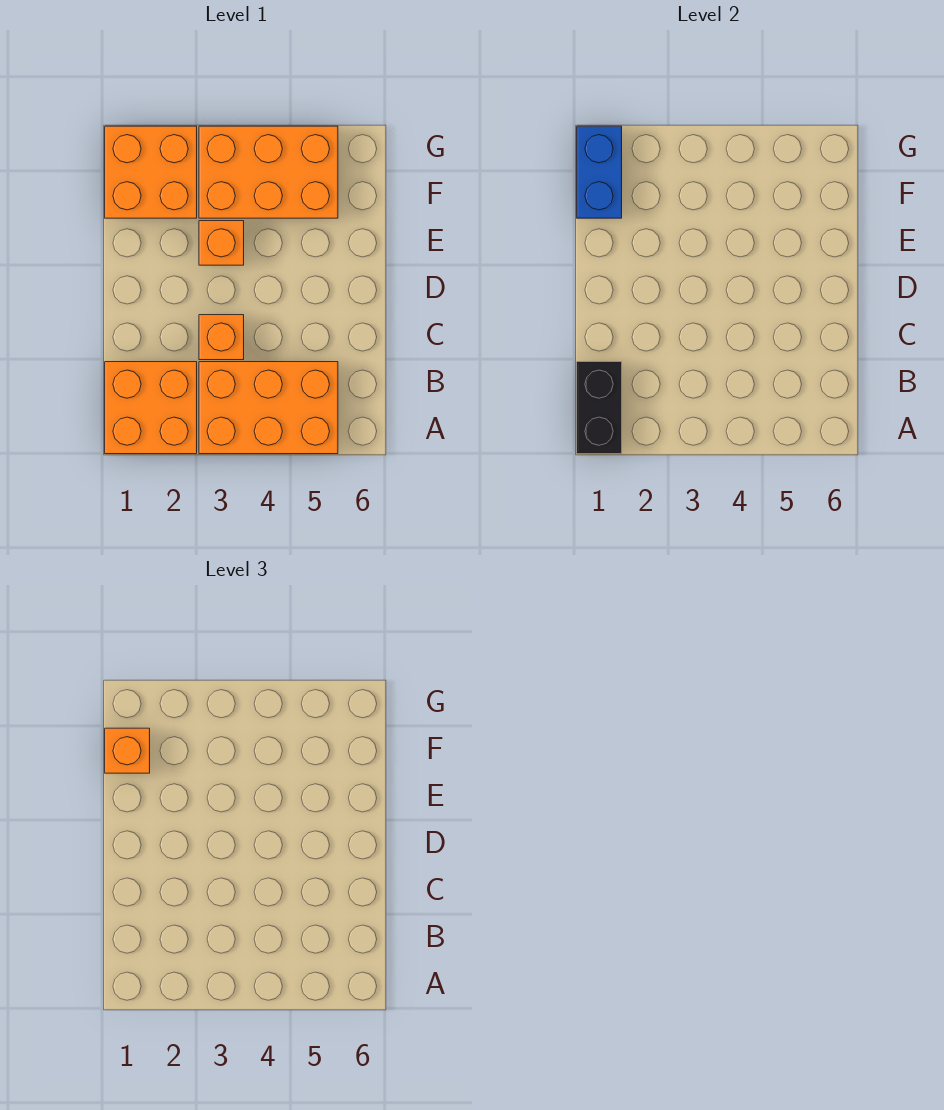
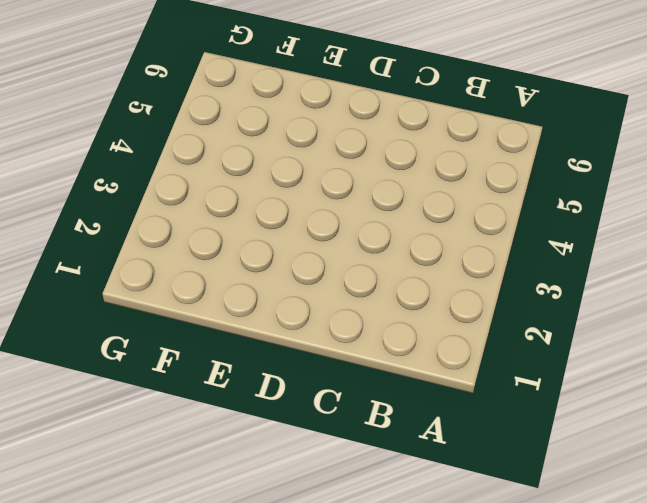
none -> orange brick A1:B2 level 1
none -> orange brick A3:B5 level 1

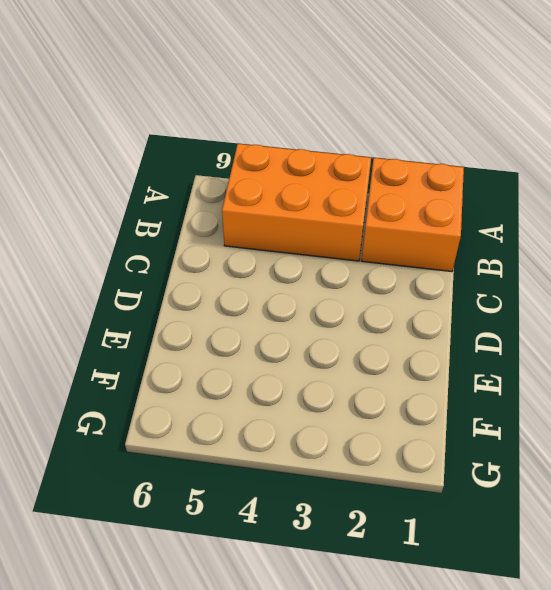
none -> orange brick C3 level 1
none -> orange brick E3 level 1

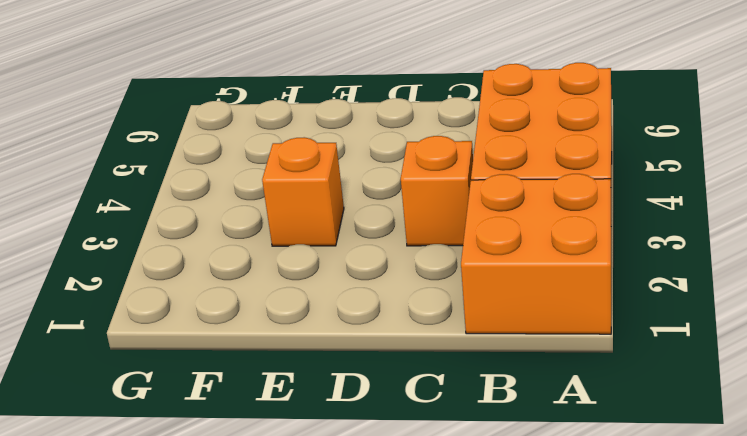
none -> orange brick F1:G2 level 1
none -> orange brick F3:G5 level 1

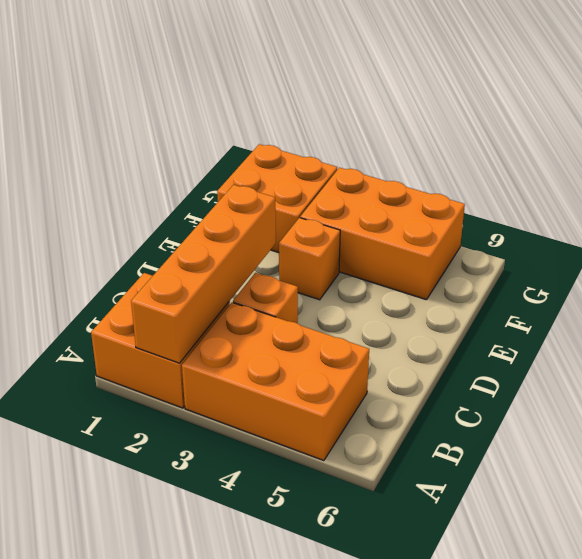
orange brick A2:D2 level 2 -> none
none -> black brick A1:B1 level 2
none -> blue brick F1:G1 level 2

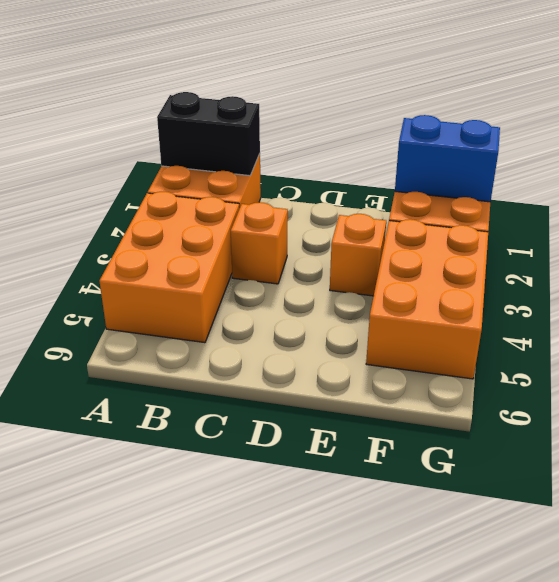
none -> orange brick F1 level 3

